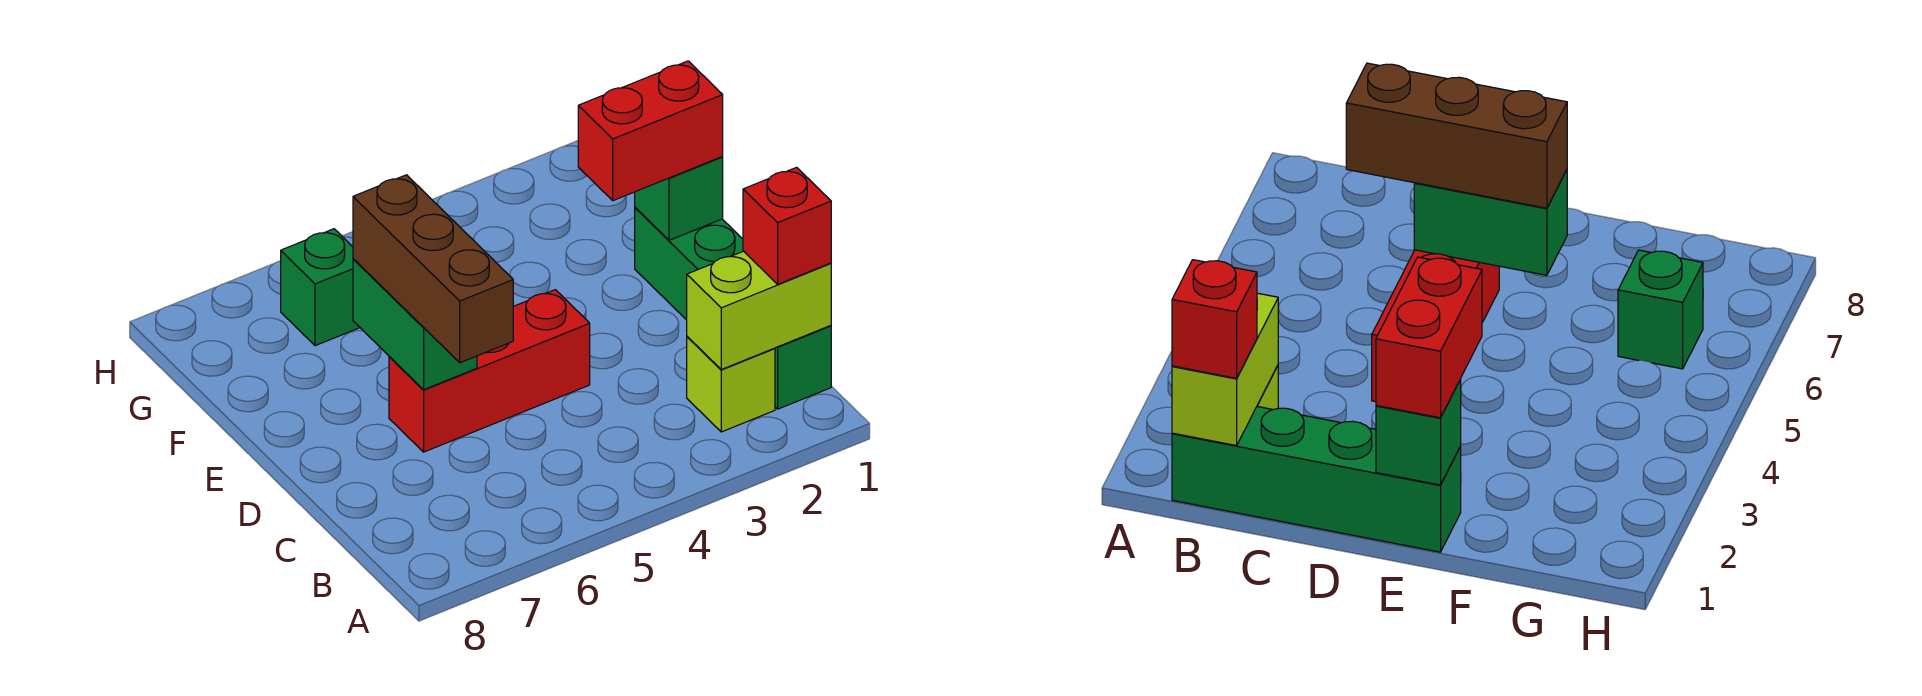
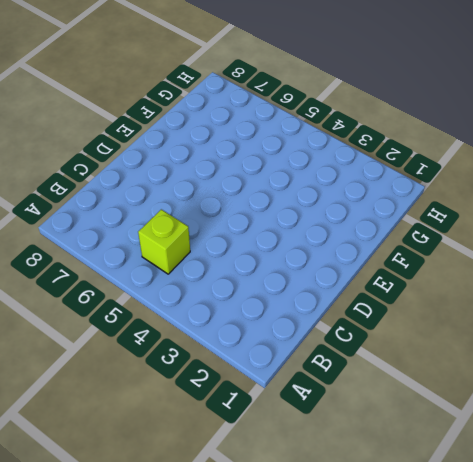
lime brick B5 level 1 -> lime brick B2 level 1
none -> green brick B1:E1 level 1
none -> red brick D4:D6 level 1

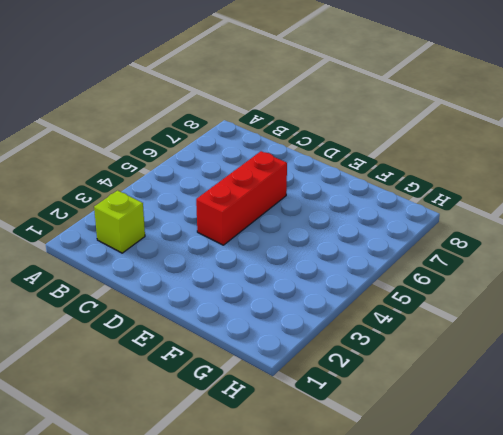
none -> green brick B1:E1 level 1
none -> green brick G6 level 1

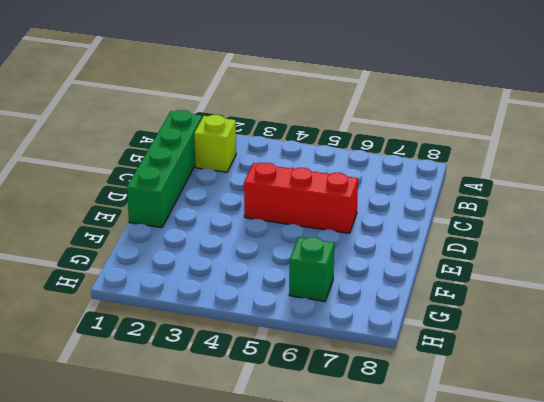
none -> lime brick B1:B2 level 2
none -> green brick D6:E6 level 2

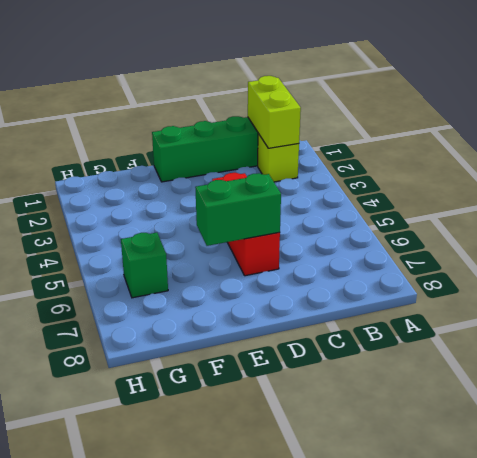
none -> green brick E1 level 2
none -> red brick B1 level 3

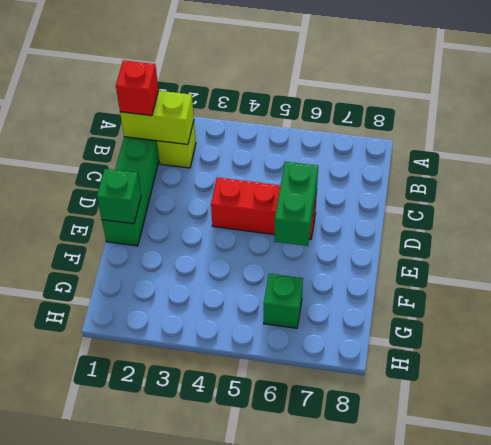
none -> brown brick C6:E6 level 3
none -> red brick E1:E2 level 3

